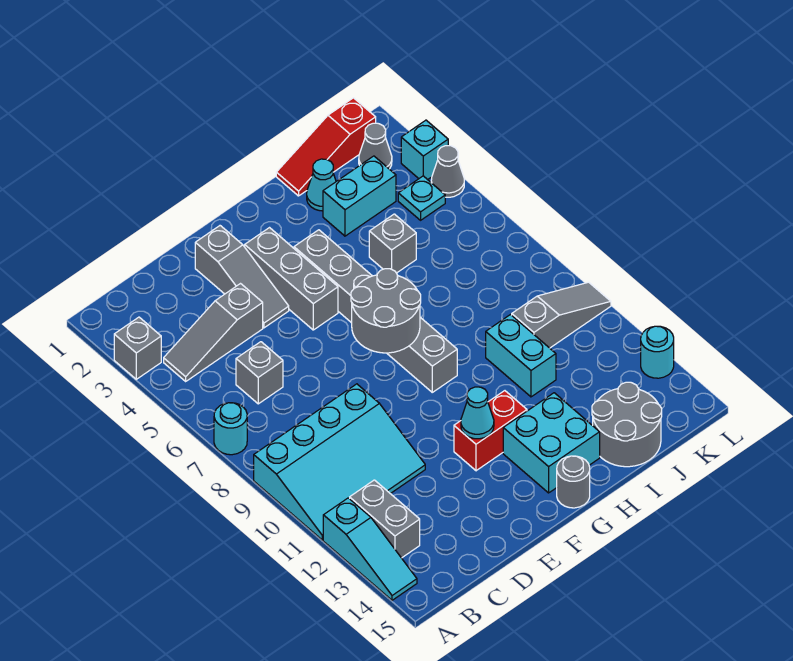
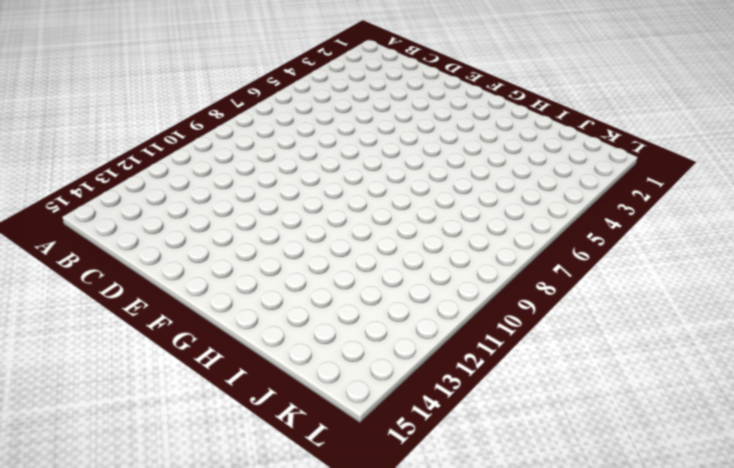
none -> grey brick A3 level 1
none -> cyan round brick A7 level 1
none -> cyan slope A9:D11 level 1 top 9

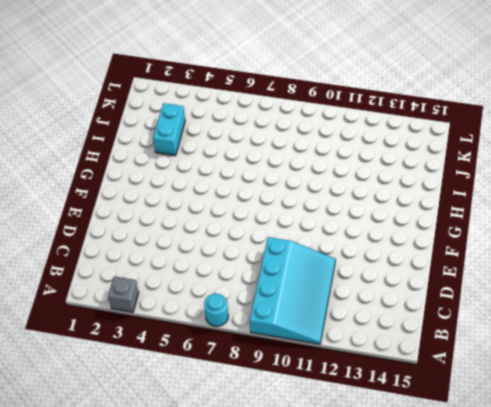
none -> cyan slope A12:A14 level 1 top 12
none -> grey slope B4:D4 level 1 top D
none -> grey brick B12:B13 level 1

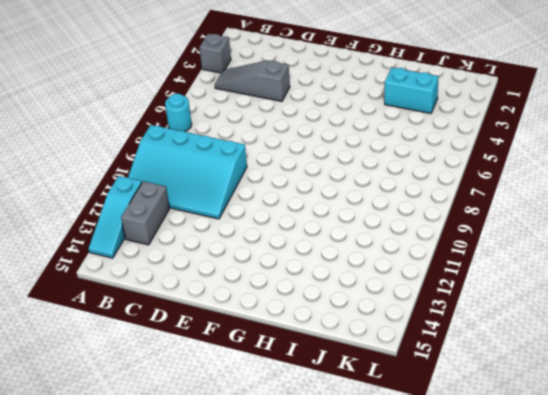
none -> grey brick C6 level 1
none -> grey slope E2:E4 level 1 top 2
none -> grey brick F3:F5 level 1

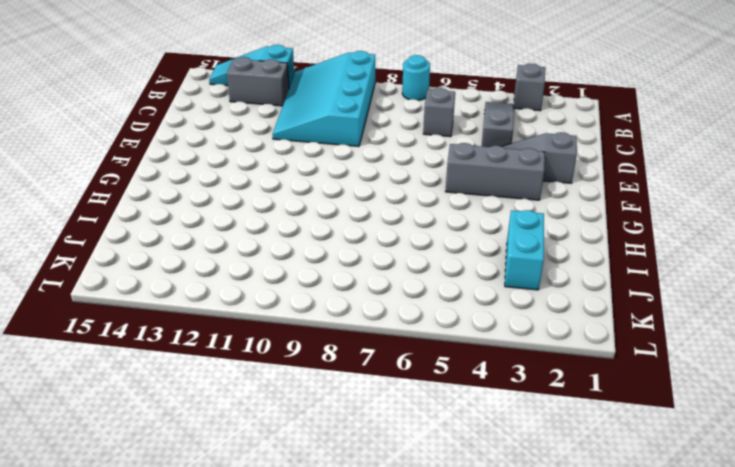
none -> red brick F12:G12 level 1
none -> grey brick G4:G9 level 1
none -> cyan brick G13:H14 level 1

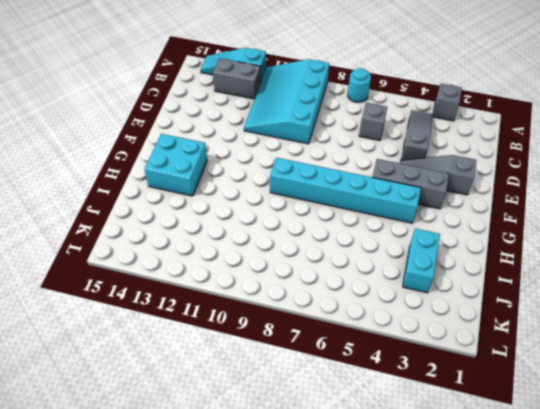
cyan brick G4:G9 level 1 -> grey brick G4:G9 level 1
none -> red brick F12:G12 level 1
none -> grey round brick G15 level 1
none -> red slope I1:K1 level 1 top K

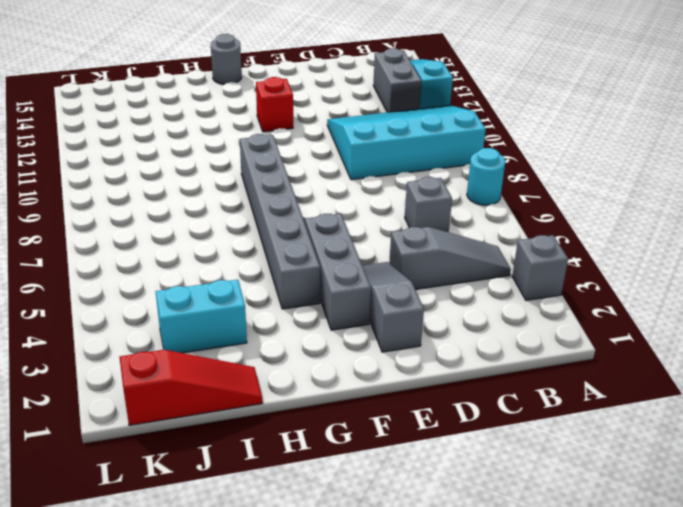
red brick F12 level 1 -> red brick F12:G12 level 1
none -> cyan brick G13:H14 level 1
none -> cyan cone I2 level 1
none -> grey brick I5 level 1

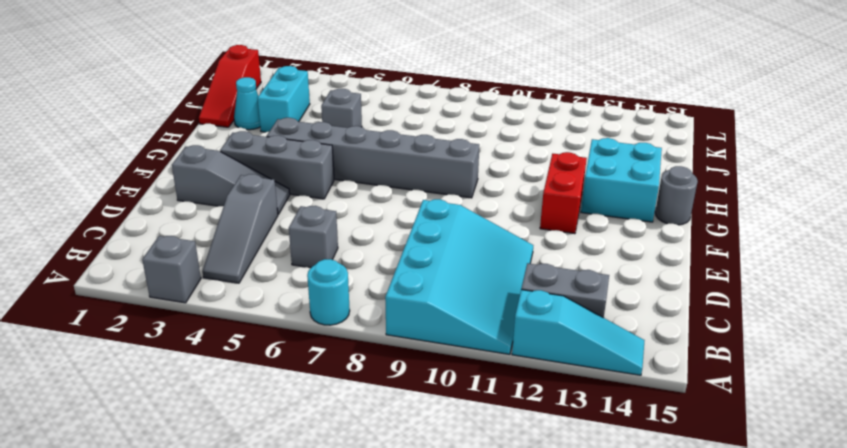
none -> cyan brick I10:I11 level 1
none -> grey round brick I14:J15 level 1
none -> grey slope J10:L10 level 1 top J

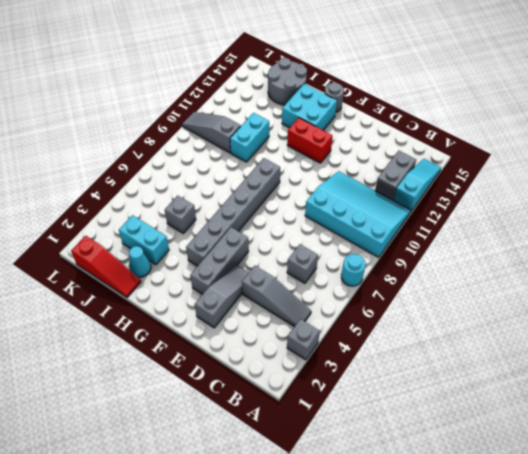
none -> grey cone K2 level 1
none -> cyan plate K4 level 1
none -> cyan brick L3 level 1

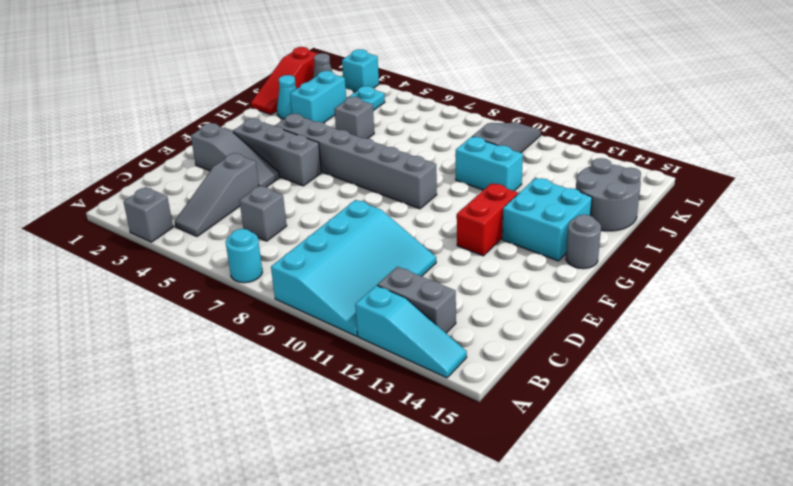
none -> grey cone L4 level 1
none -> cyan round brick L13 level 1
none -> grey round brick F7:G8 level 2

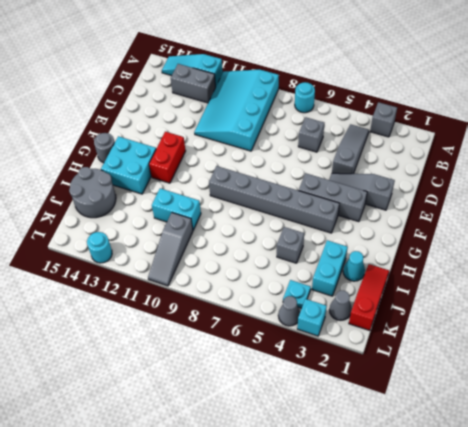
none -> grey round brick F7:G8 level 2
none -> cyan cone F12 level 2

